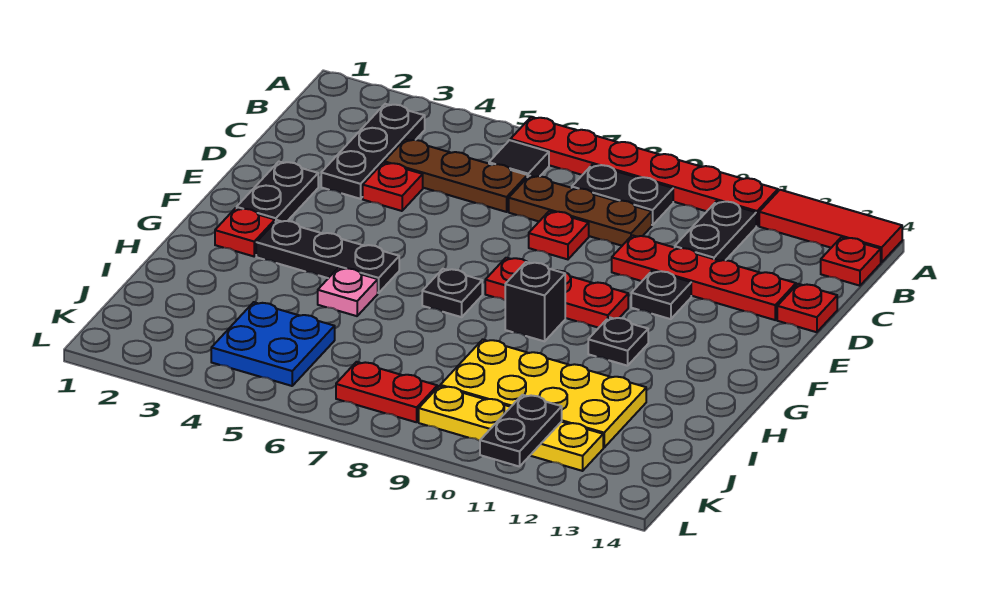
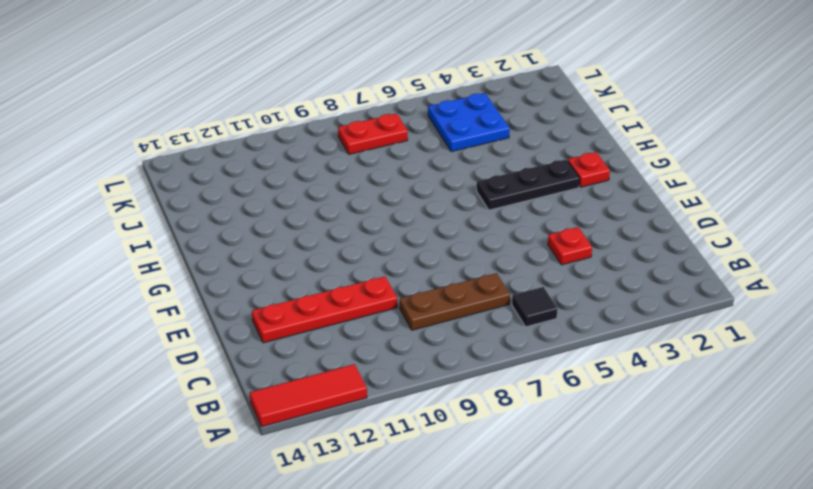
none -> red plate A6:A11 level 1
none -> black plate B3:D3 level 1
none -> black plate B8:B9 level 1

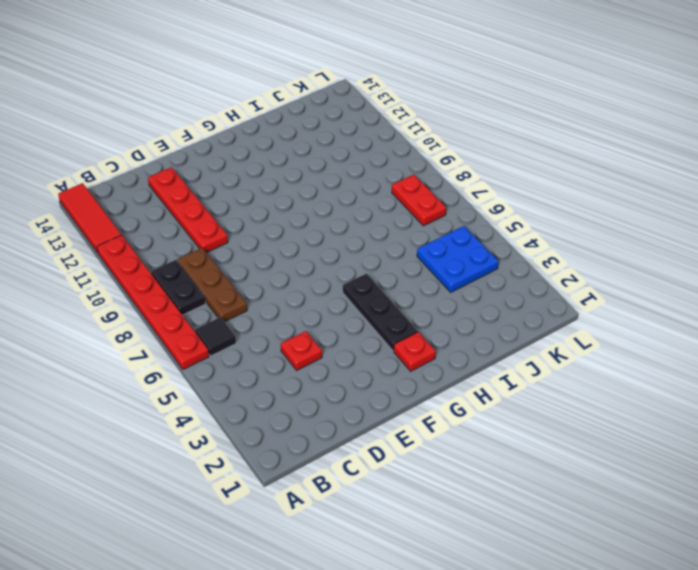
none -> black plate B3:D3 level 1
none -> black plate B11:C11 level 1
none -> red plate B14 level 1

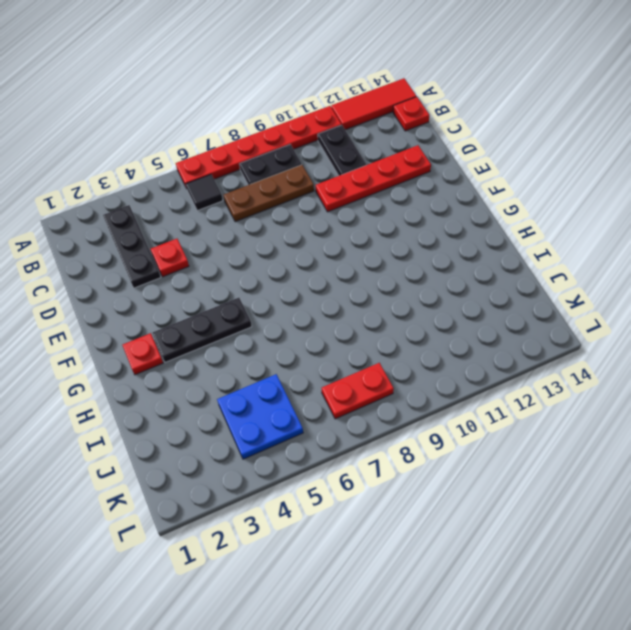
none -> brown plate C4:C6 level 1
none -> red plate D8 level 1
none -> red plate D14 level 1

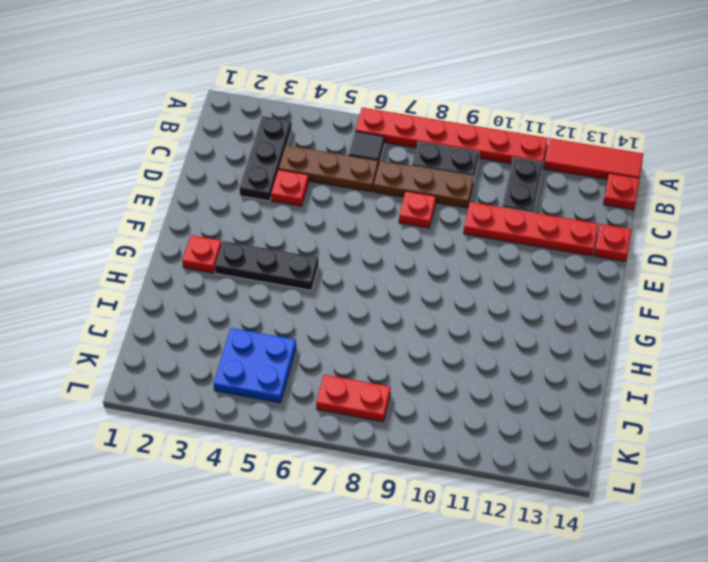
none -> black plate E2:F2 level 1
none -> black plate E11 level 1
none -> red plate F8:F10 level 1

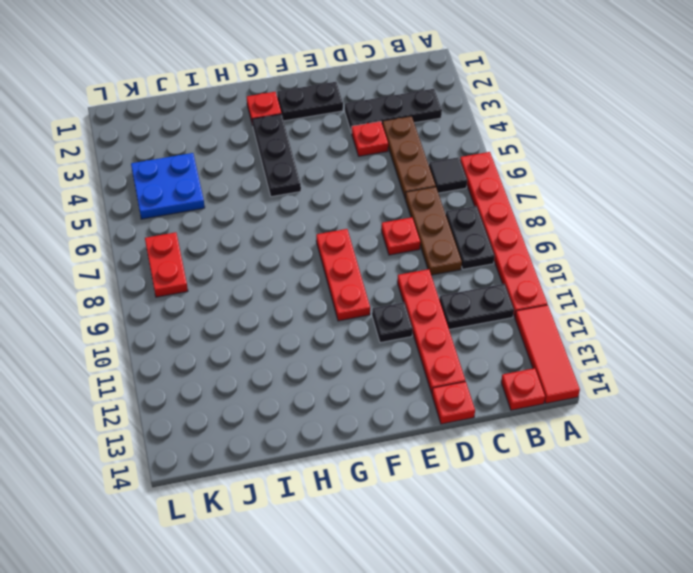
none -> black plate G7 level 1
none -> black brick G9 level 1
none -> black plate G11 level 1

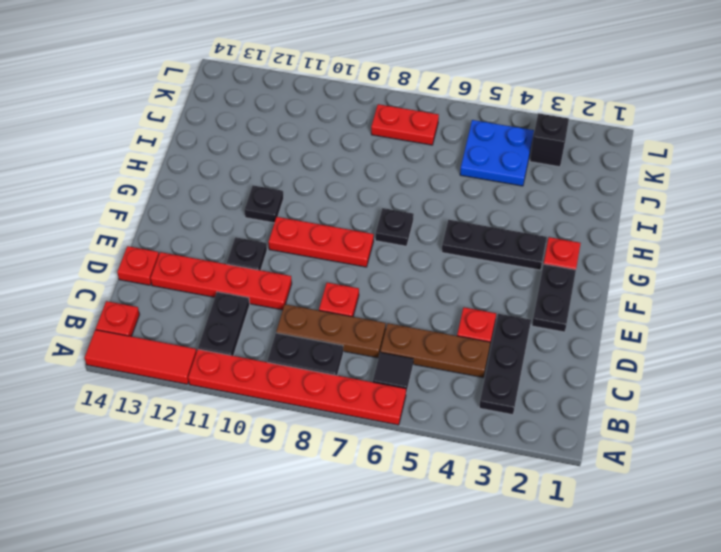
black brick K3 level 1 -> black brick G9 level 1
none -> pink plate H5 level 1
none -> yellow plate I9:J12 level 1
none -> yellow plate K9:K12 level 1

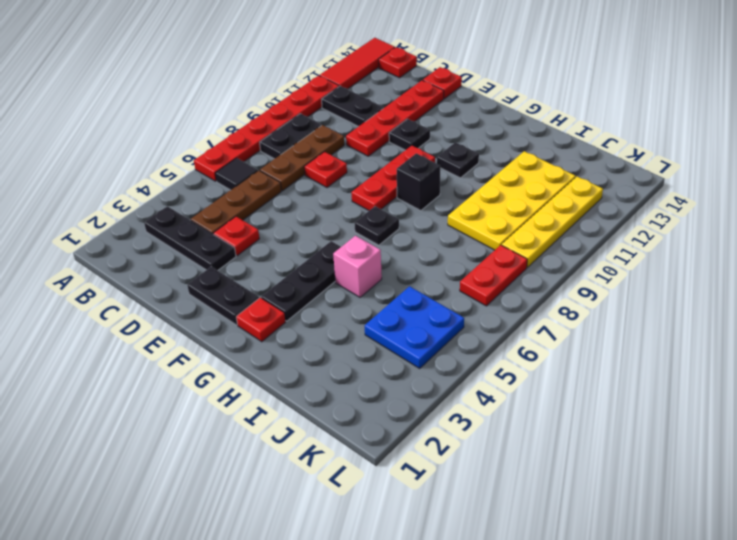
pink brick H5 level 1 -> pink plate H5 level 1
none -> black plate K11:L11 level 2

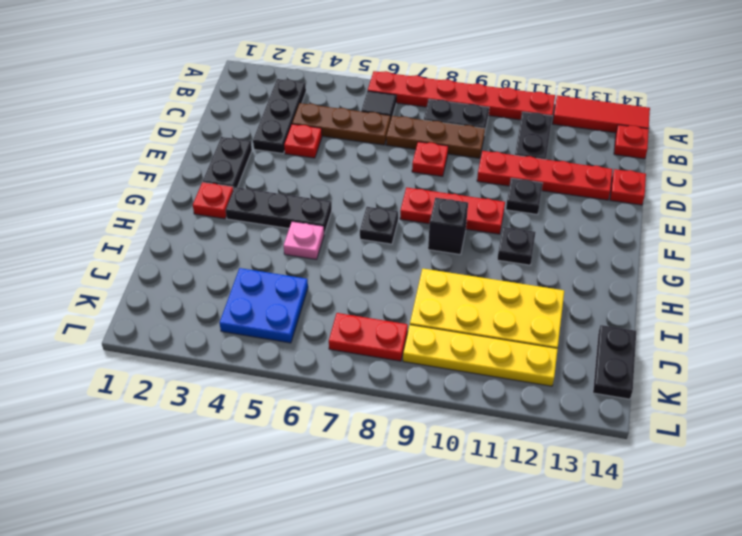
black plate J14:K14 level 1 -> black plate K11:L11 level 2

